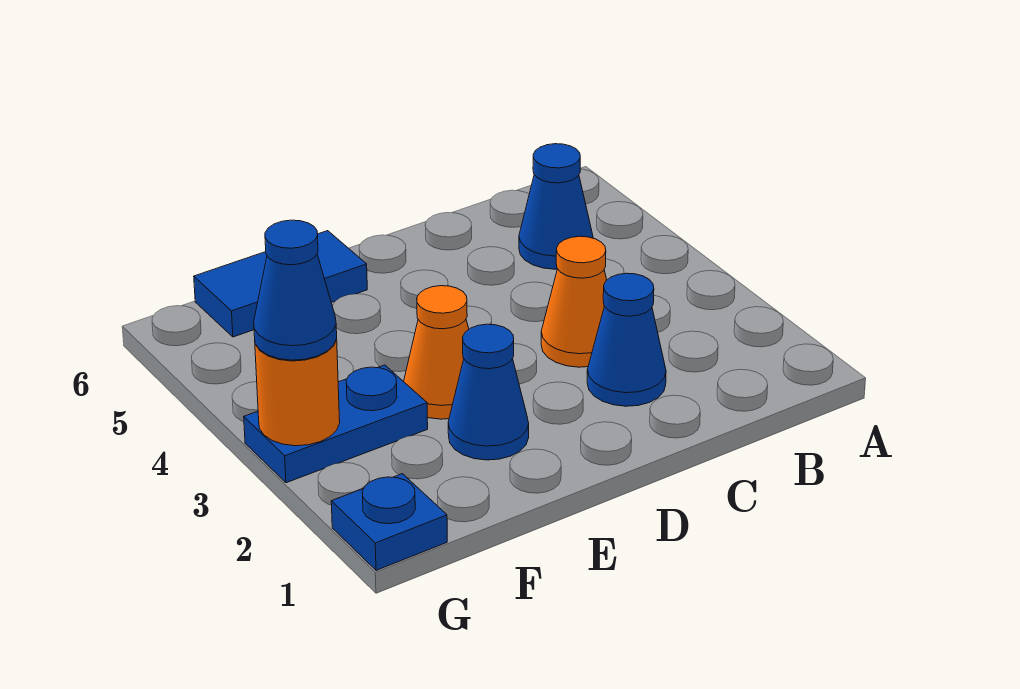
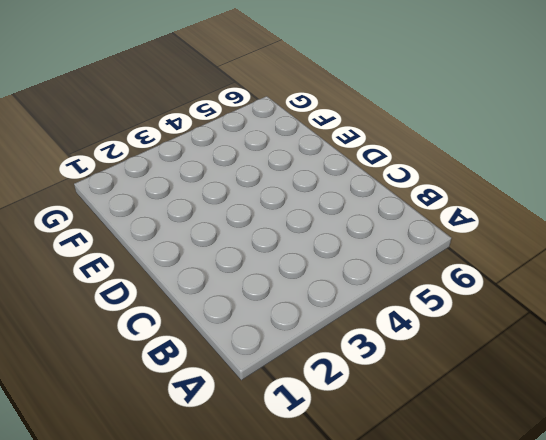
none -> blue cone B5 level 1
none -> blue cone C2 level 1

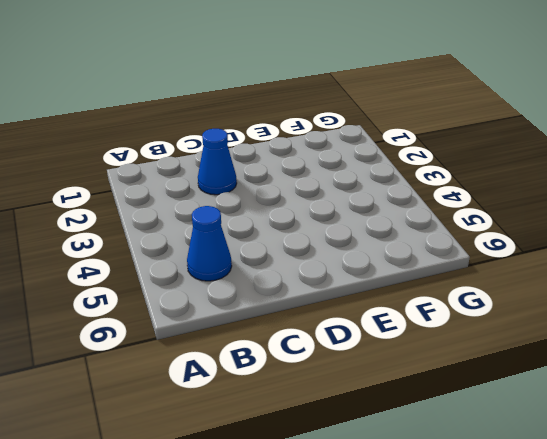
none -> orange cone C3 level 1
none -> blue cone E2 level 1

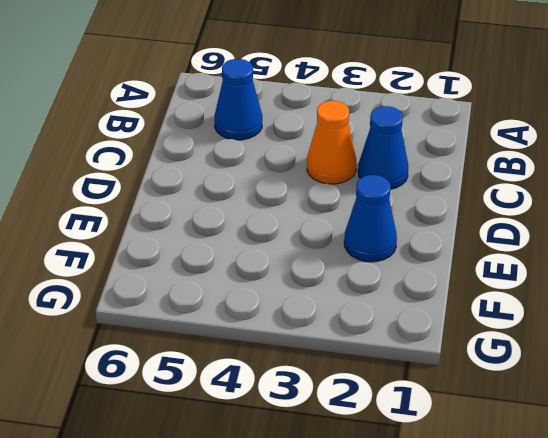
none -> orange cone E3 level 1
none -> blue tile E6:F6 level 1

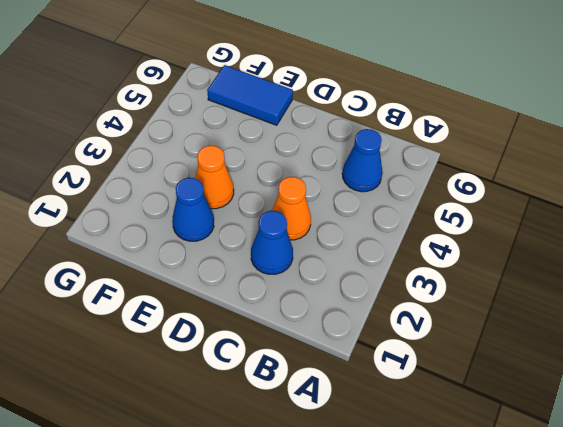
none -> blue plate F3:G3 level 1
none -> blue plate G1 level 1

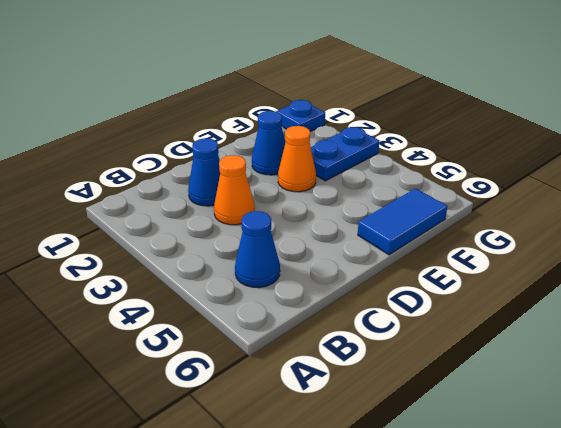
none -> orange round brick G3 level 2
none -> blue cone G3 level 3

